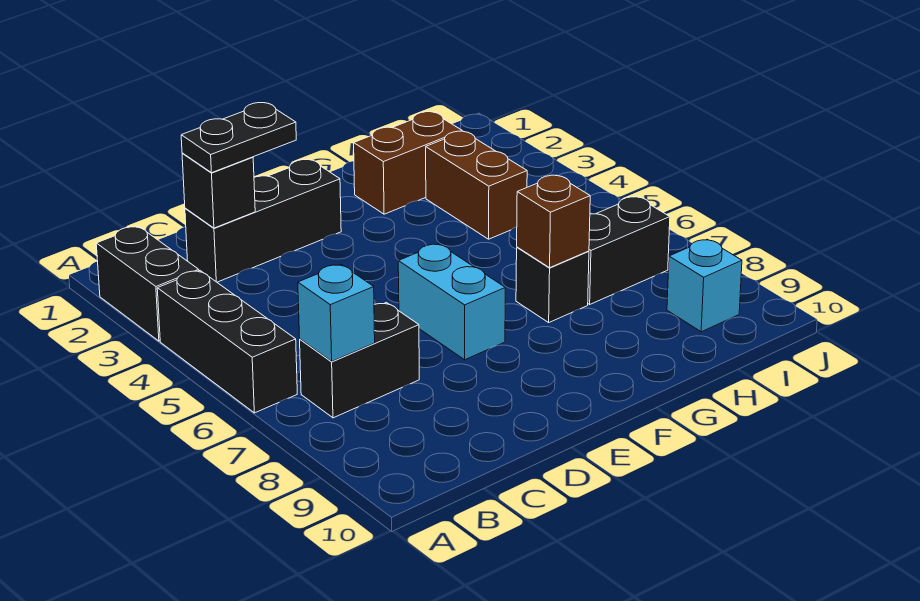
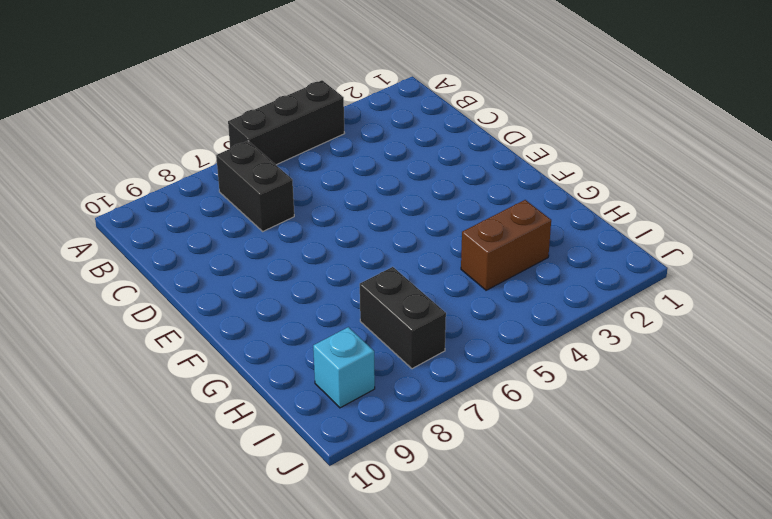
none -> black brick A2:A3 level 1
none -> black brick C2:E2 level 1
none -> cyan brick E6:E7 level 1

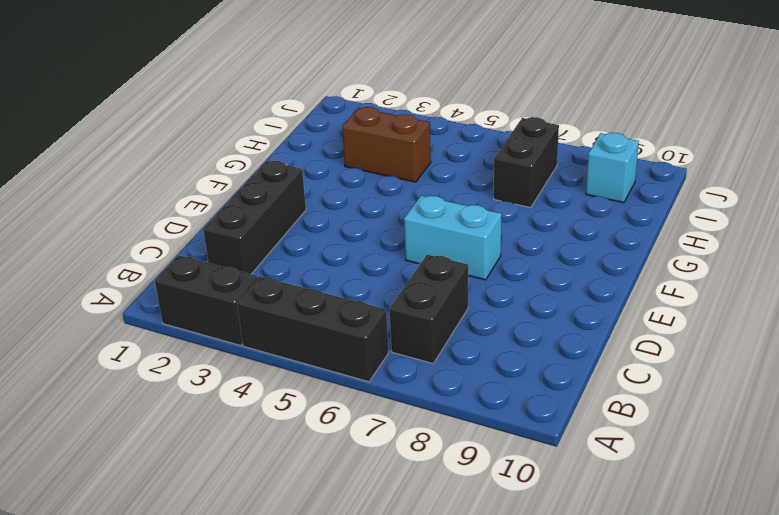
none -> brown brick G2:H2 level 1
none -> black brick G7 level 1
none -> cyan brick B7 level 2

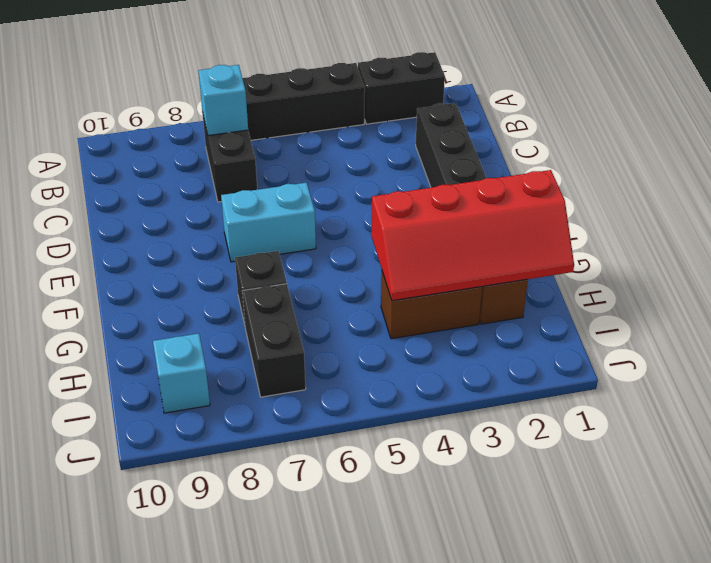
red slope G1:H4 level 2 top G -> none
none -> black brick C2 level 2
none -> brown brick G7 level 2
none -> black plate C2:D2 level 3

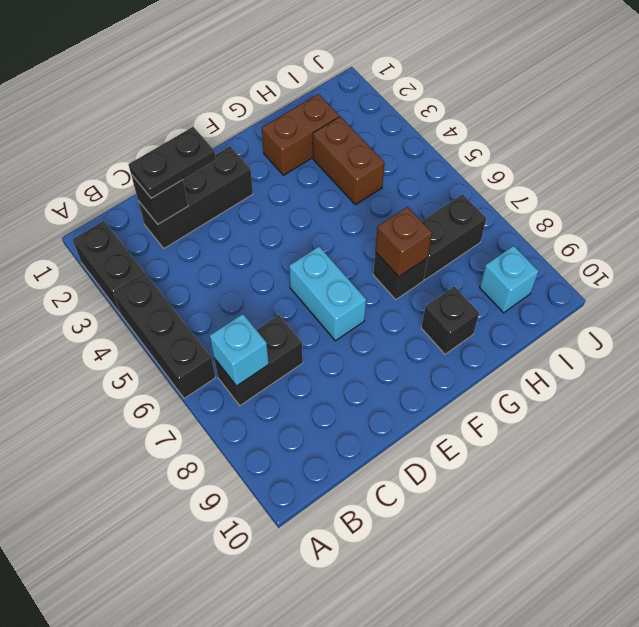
black brick G9 level 1 -> none

